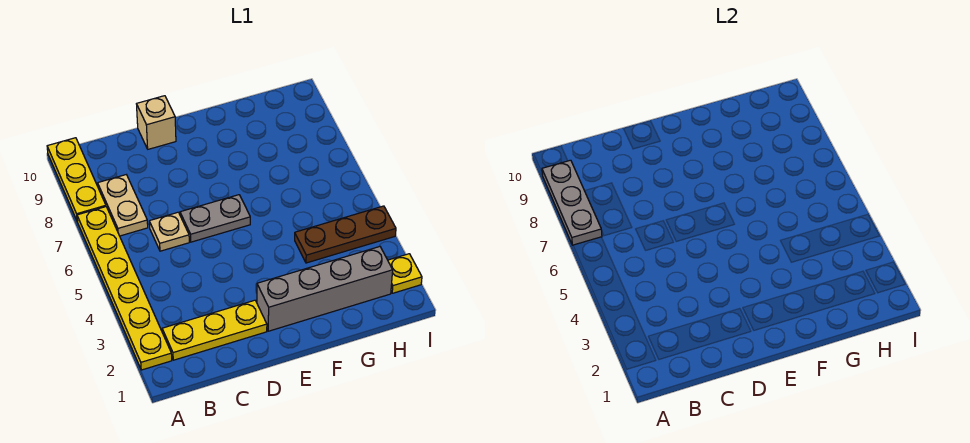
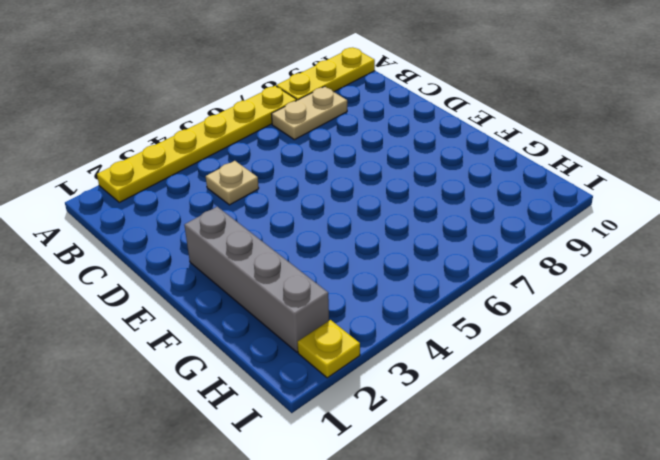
tan plate C4 level 1 -> tan plate C6 level 1
none -> yellow plate B2:D2 level 1
none -> grey plate D6:E6 level 1

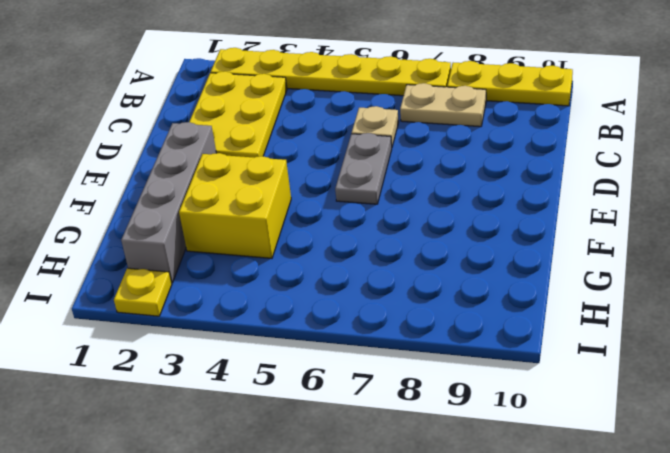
yellow plate B2:D3 level 1 -> yellow plate B2:D2 level 1
yellow brick F3:G4 level 1 -> brown plate G4:I4 level 1
none -> tan brick D10 level 1
none -> grey plate A7:A9 level 2

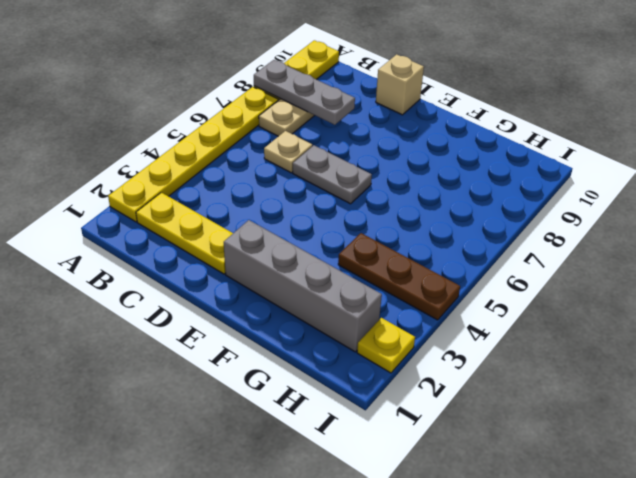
grey plate A8:C8 level 2 -> grey plate A7:A9 level 2

